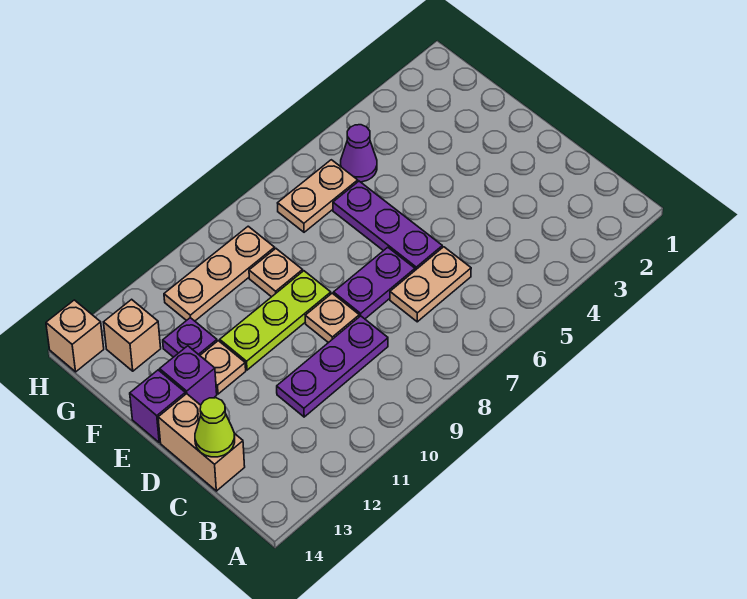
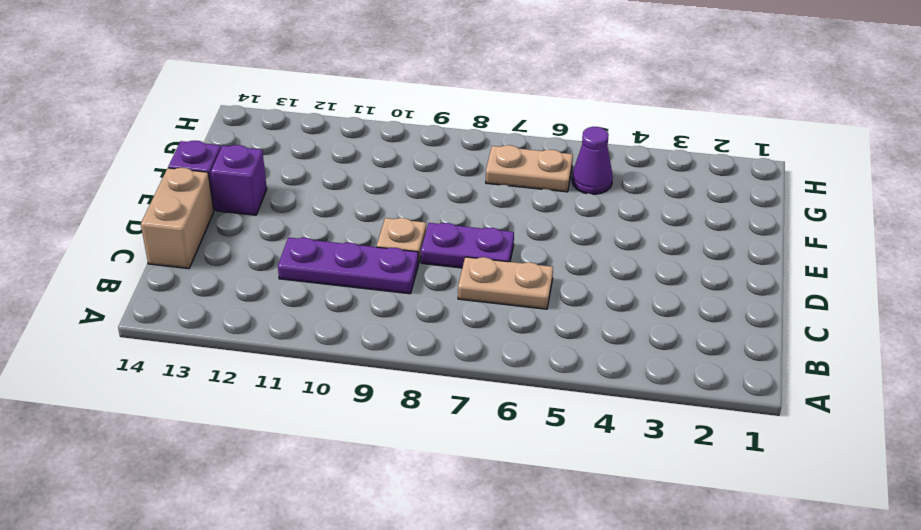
none -> purple plate D6:F6 level 1
none -> lime plate E9:E11 level 1
none -> tan plate E12 level 1

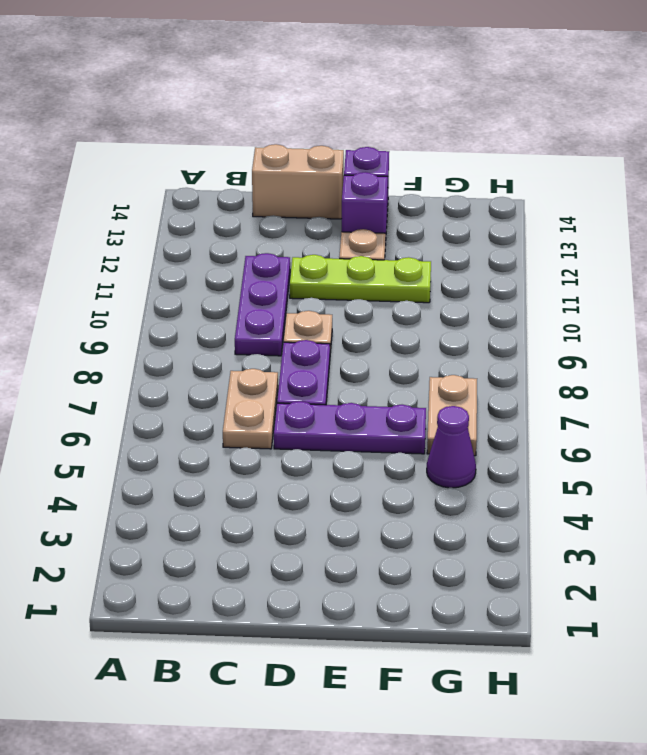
lime plate D11:F11 level 1 -> lime plate E9:E11 level 1
none -> tan plate F9 level 1
none -> purple plate F12 level 1
none -> tan plate G9:G11 level 1

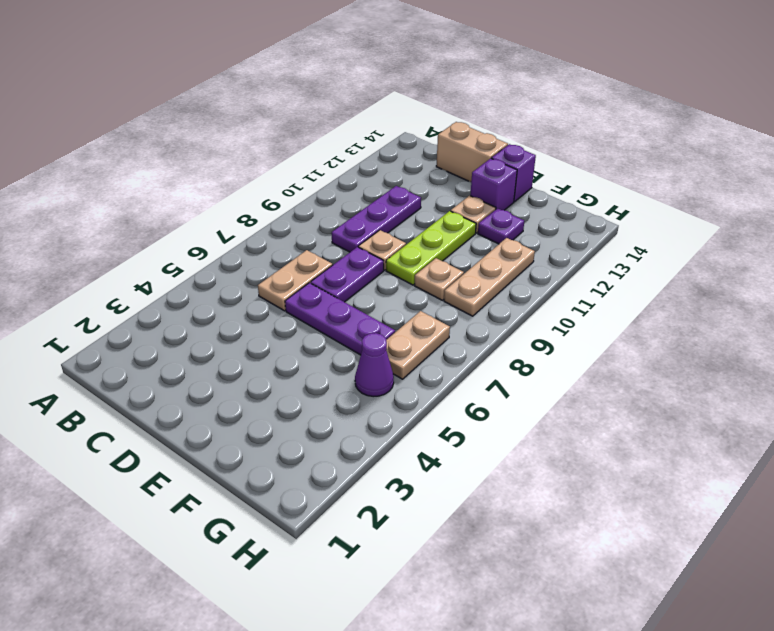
none -> tan brick G13 level 1
none -> tan brick H14 level 1
none -> lime cone C14 level 2

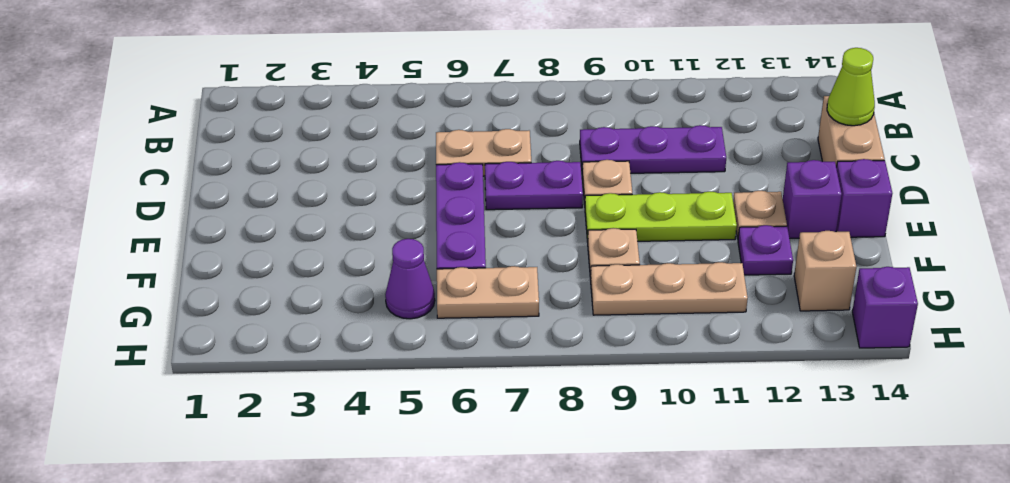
purple brick H14 level 1 -> tan brick H14 level 1

